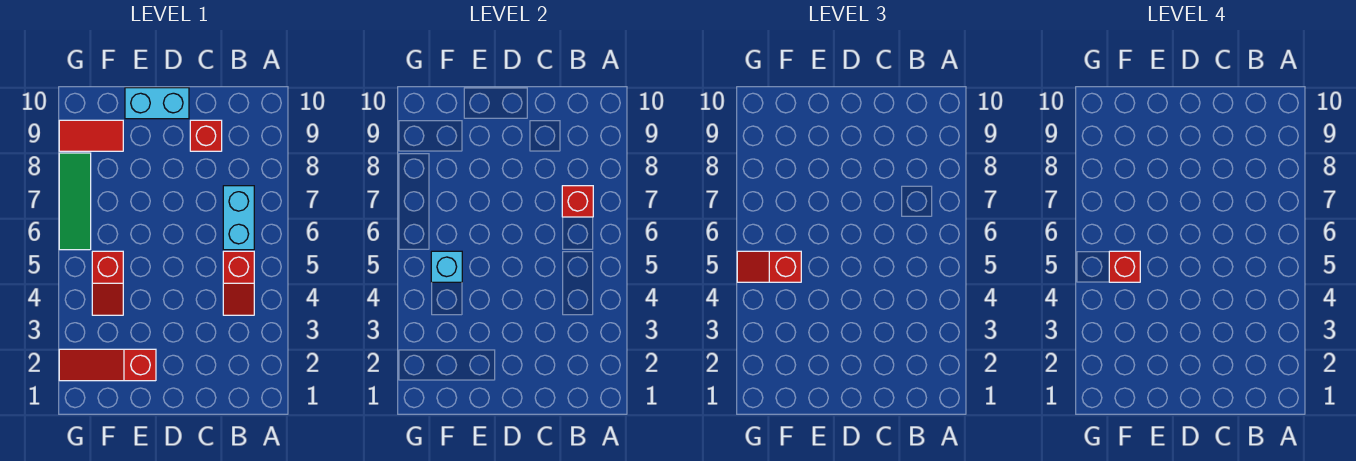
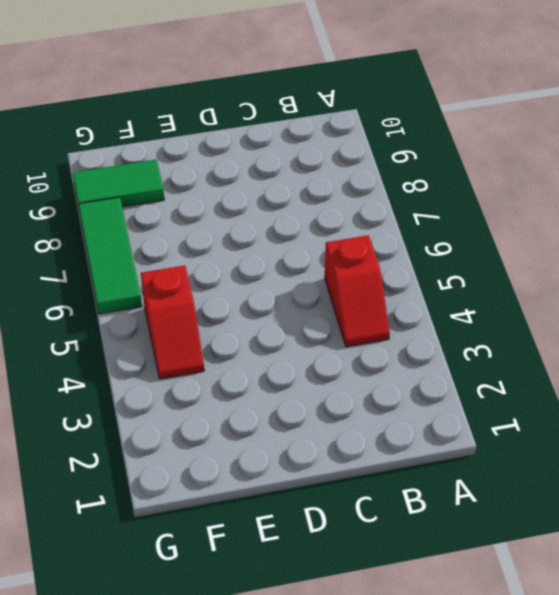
green tile F9:G9 level 1 -> red tile F9:G9 level 1
none -> cyan brick B6:B7 level 1
none -> red brick C9 level 1
none -> cyan brick D10:E10 level 1

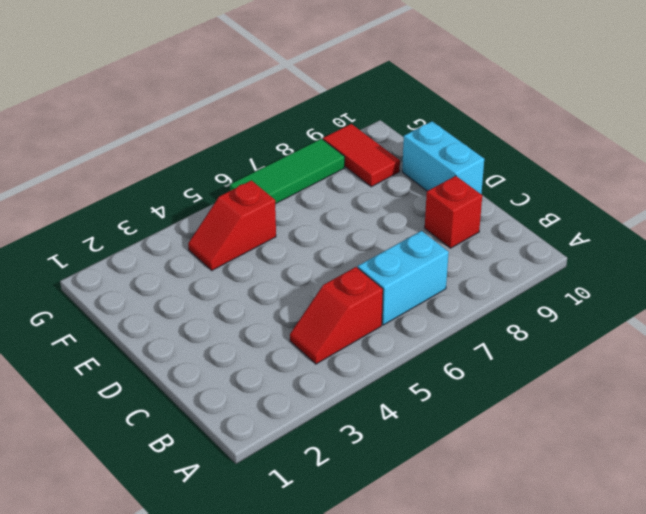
none -> red slope E2:G2 level 1 top E
none -> red brick B7 level 2
none -> cyan brick F5 level 2

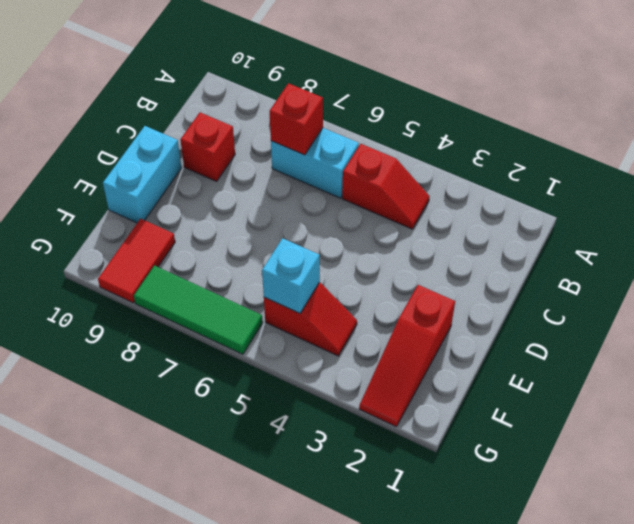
none -> red slope F5:G5 level 3 top F
none -> red brick F5 level 4

